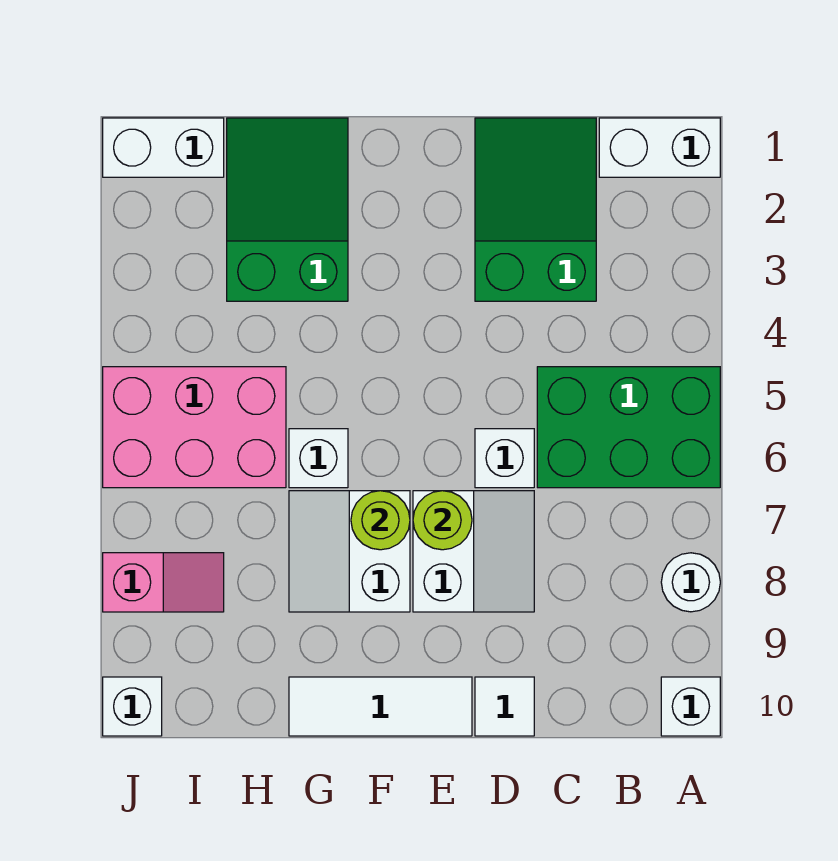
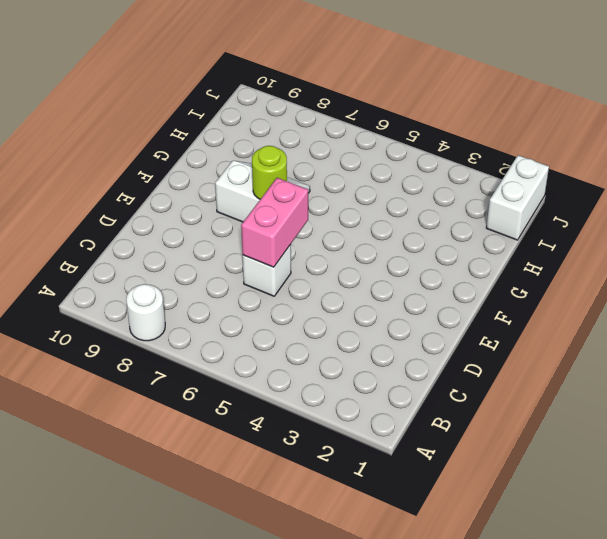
pink brick D6:E6 level 2 -> none
none -> white brick A1:B1 level 1
none -> green brick A5:C6 level 1
none -> white brick A10 level 1

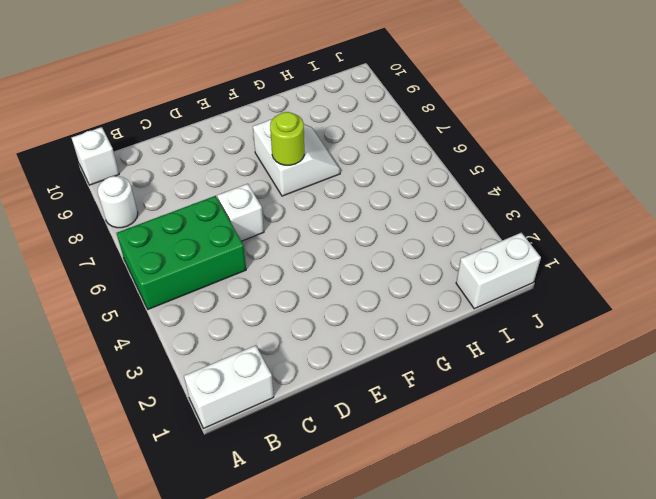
none -> green slope C1:D3 level 1 top 3
none -> white slope D7:E8 level 1 top E
none -> white tile D10 level 1

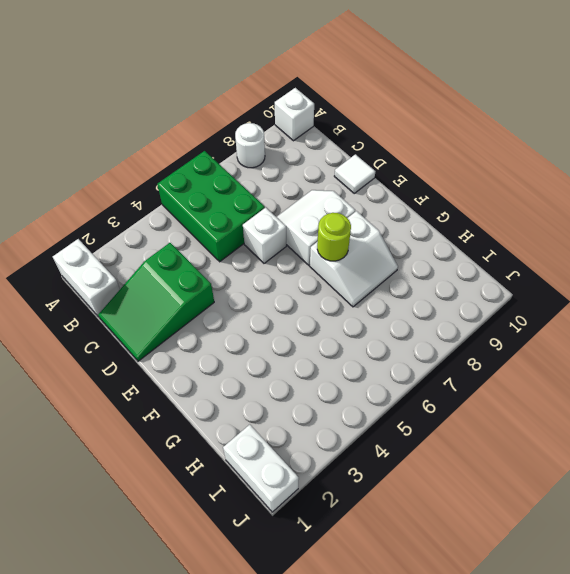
none -> white tile E10:G10 level 1
none -> green slope G1:H3 level 1 top 3
none -> white brick G6 level 1

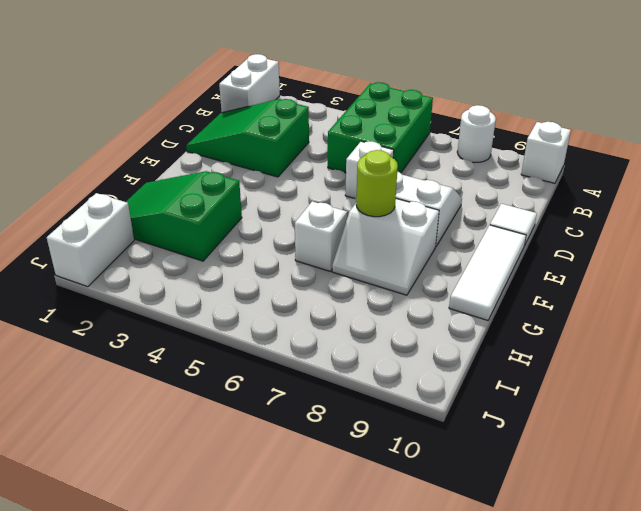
none -> pink brick H5:J6 level 1
none -> pink slope I8:J8 level 1 top J
none -> white brick J10 level 1

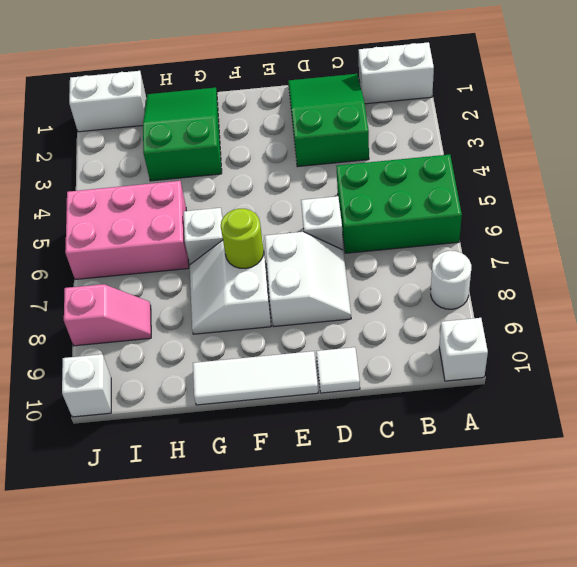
none -> lime round brick E7 level 2

